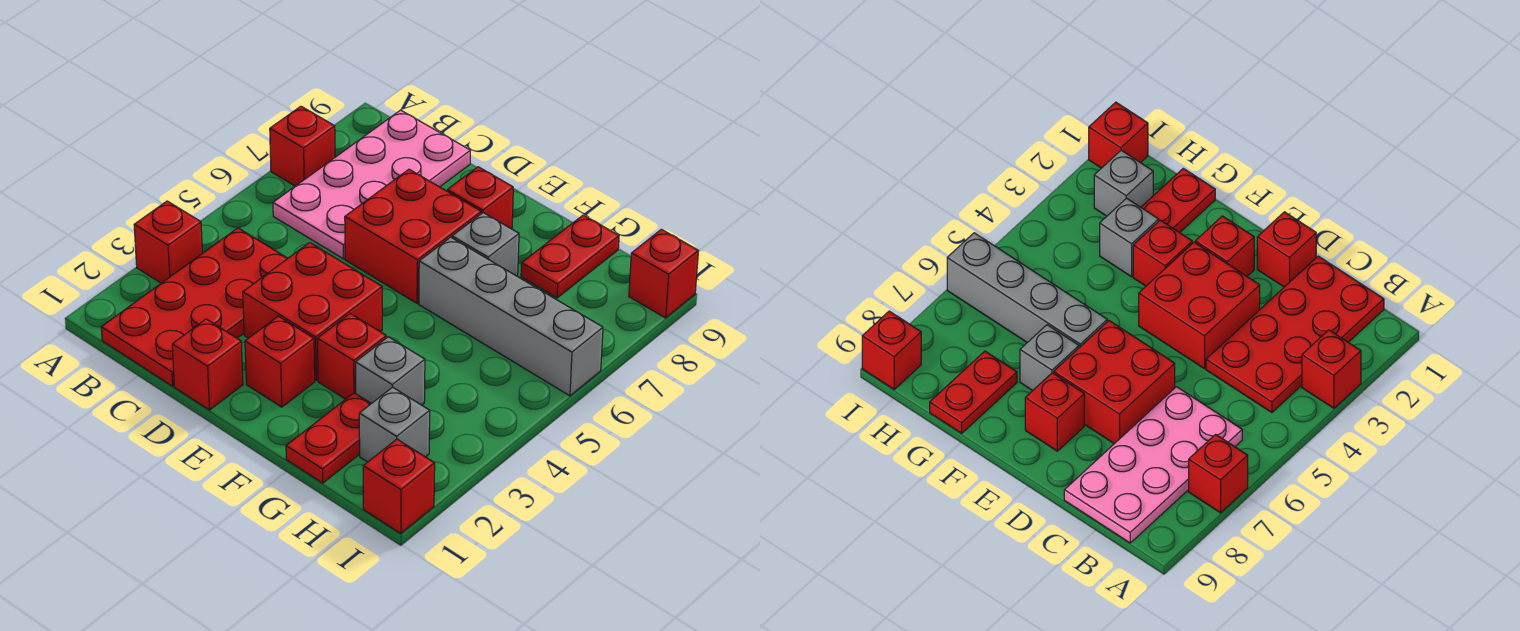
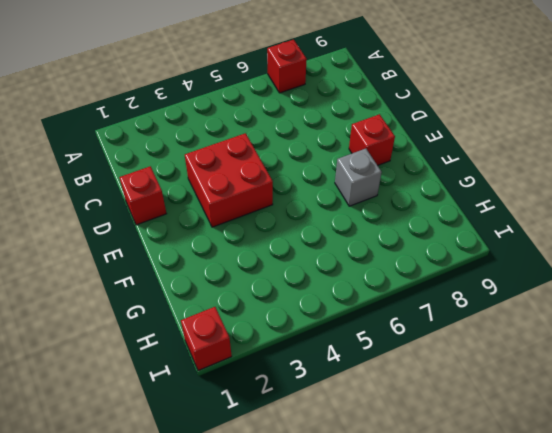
none -> red brick A3 level 1
none -> red plate B1:C4 level 1
none -> pink plate B6:C9 level 1

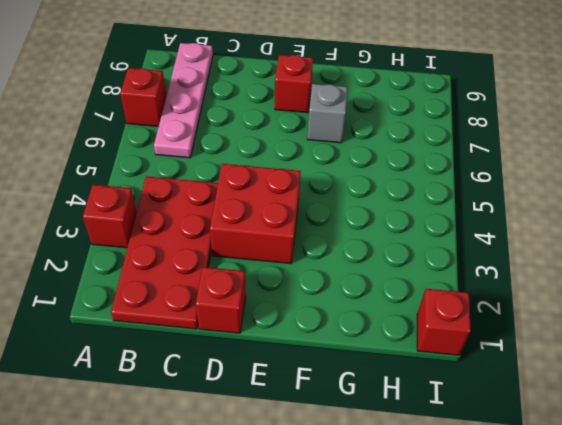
pink plate B6:B9 level 1 -> pink plate B6:C9 level 1
none -> red brick D6:E7 level 1
none -> red brick E2 level 1
none -> red brick F3 level 1

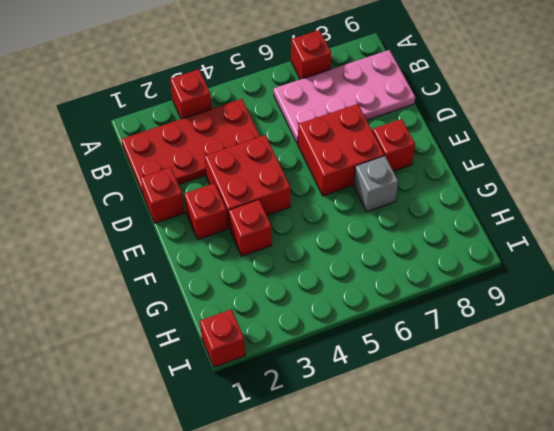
none -> grey brick F6:I6 level 1
none -> red plate G1:G2 level 1
none -> grey brick G3 level 1

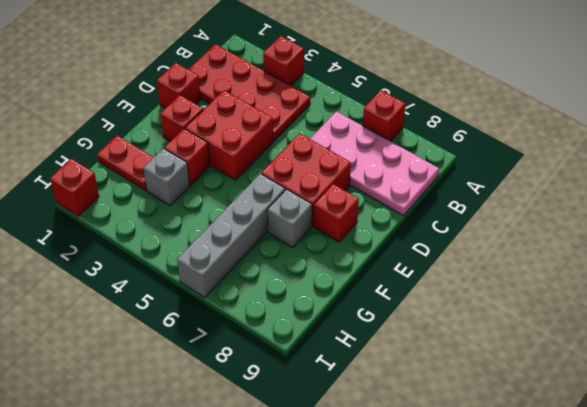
none -> red plate G8:G9 level 1
none -> grey brick H2 level 1
none -> red brick I9 level 1

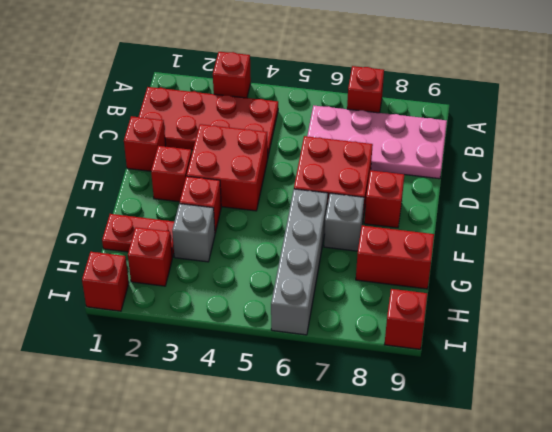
red brick G8:G9 level 1 -> red plate G8:G9 level 1
red brick H2 level 1 -> grey brick H2 level 1

